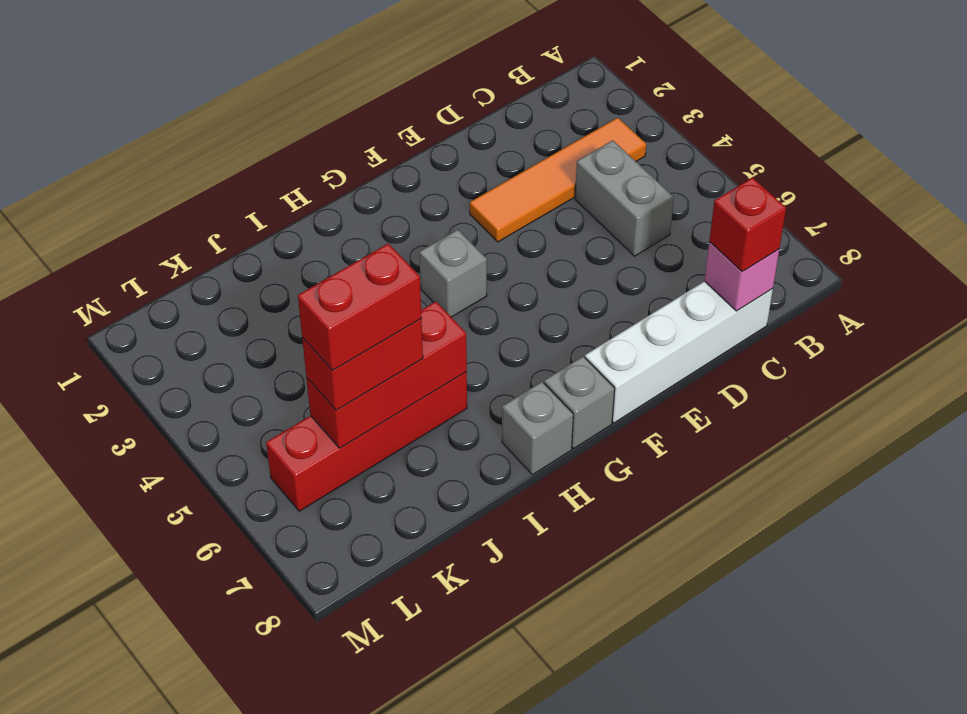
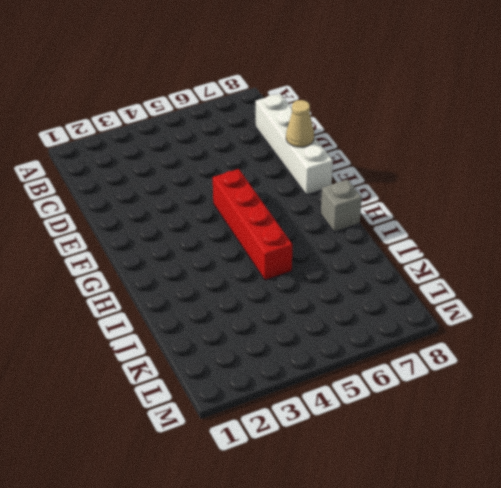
tan cone E8 level 2 -> none
red brick F5:I5 level 1 -> red brick I6:L6 level 1
none -> orange tile B3:E3 level 1
none -> grey brick C4:C5 level 1
none -> grey brick G4 level 1

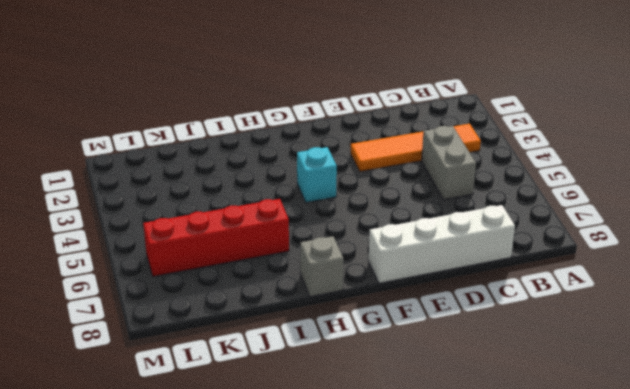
cyan brick G4 level 1 -> grey brick G4 level 1
none -> grey brick G8 level 1
none -> pink brick C8 level 2
none -> red brick I6:K6 level 2

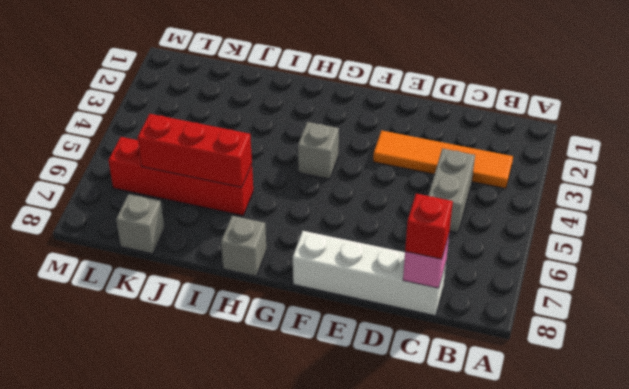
grey brick K8 level 1 -> grey brick G8 level 1
none -> red brick J6:K6 level 3
none -> red brick J6:K6 level 4

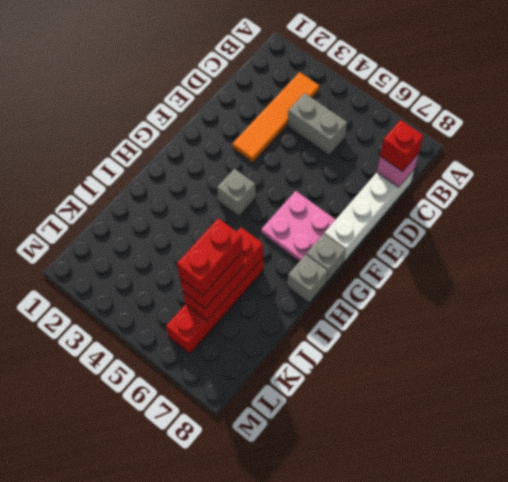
pink plate F6:G7 level 1 -> none

